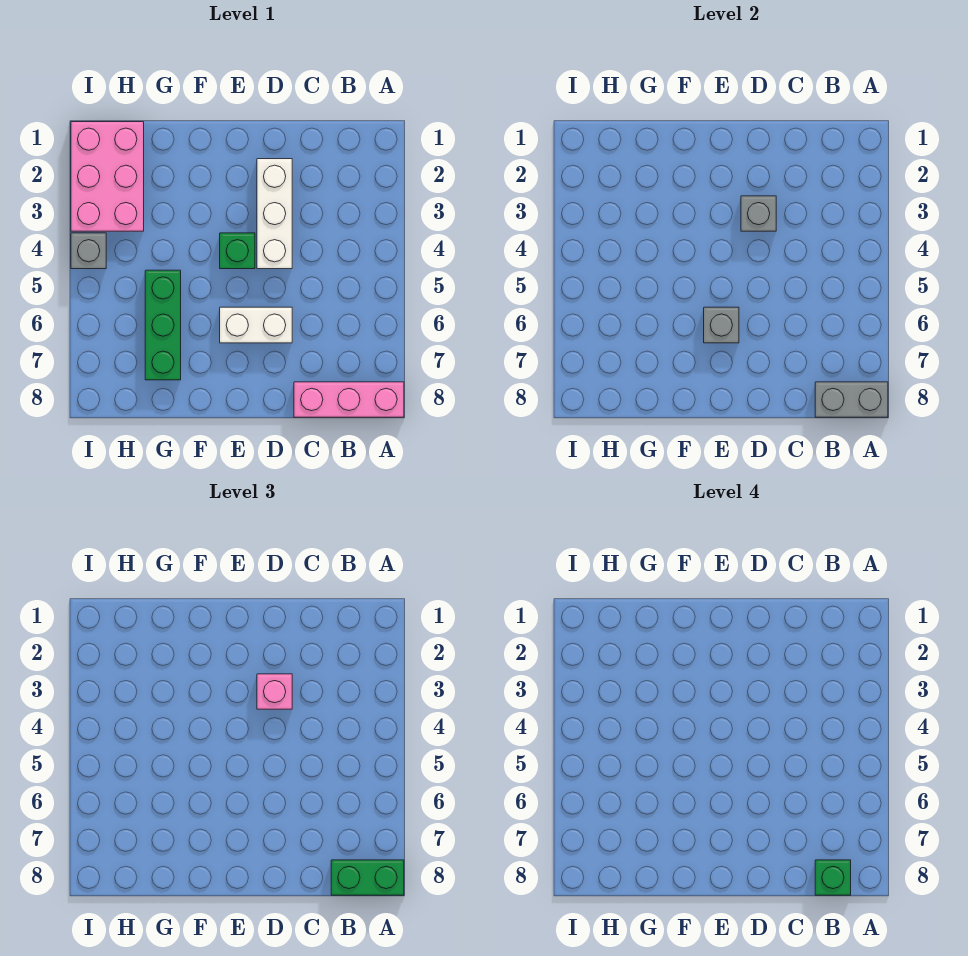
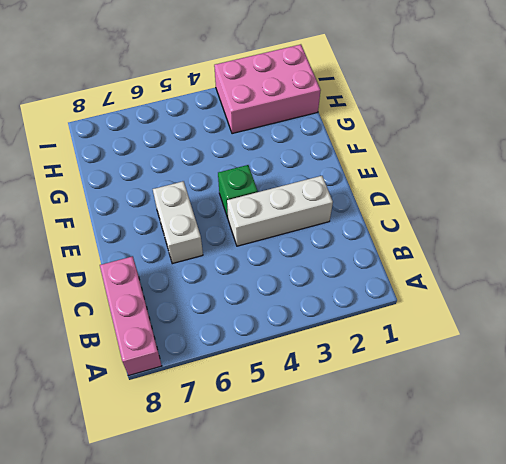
none -> green brick G5:G7 level 1
none -> grey brick I4 level 1
none -> grey brick A8:B8 level 2

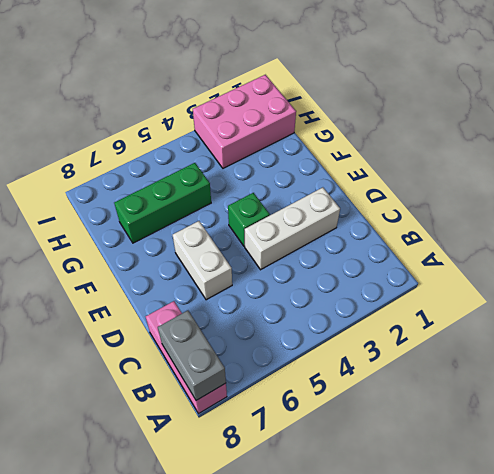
none -> grey brick I4 level 1
none -> grey brick D3 level 2
none -> grey brick E6 level 2

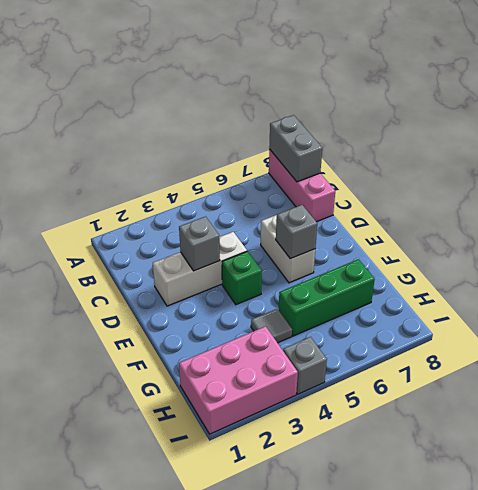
grey tile G4 level 1 -> none
none -> green brick A8:B8 level 3
none -> pink brick D3 level 3
none -> green brick B8 level 4

